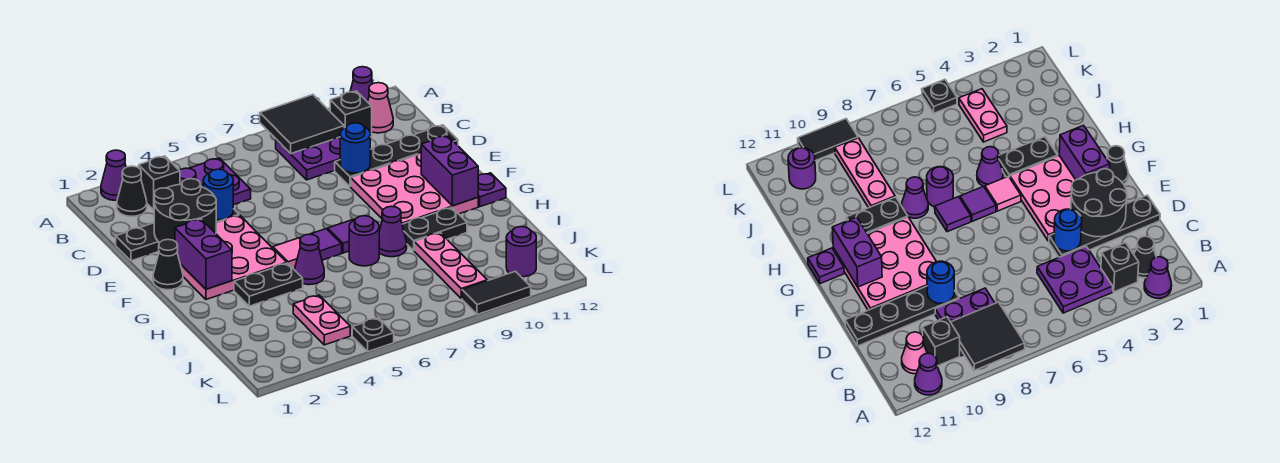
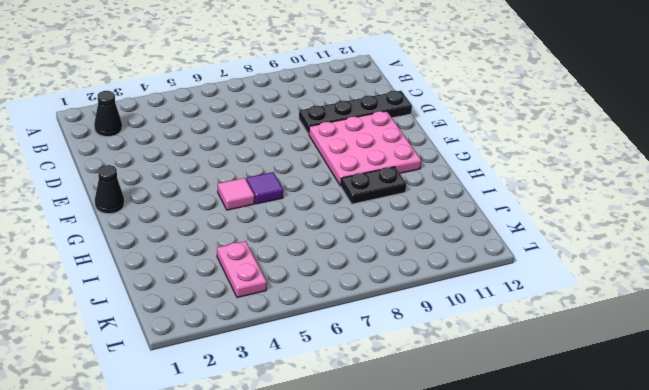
none -> purple cone A2 level 1
none -> purple cone A11 level 1
none -> black brick B3 level 1
none -> purple plate B4:C5 level 1

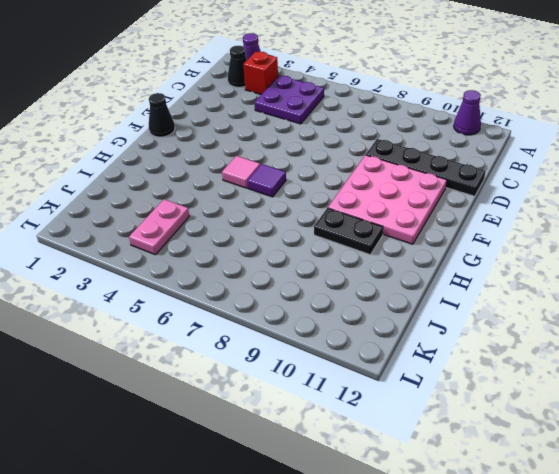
red brick B3 level 1 -> black brick B3 level 1
none -> purple plate B8:C9 level 1
none -> black brick B10 level 1
none -> pink cone B11 level 1
none -> black plate D1:D4 level 1

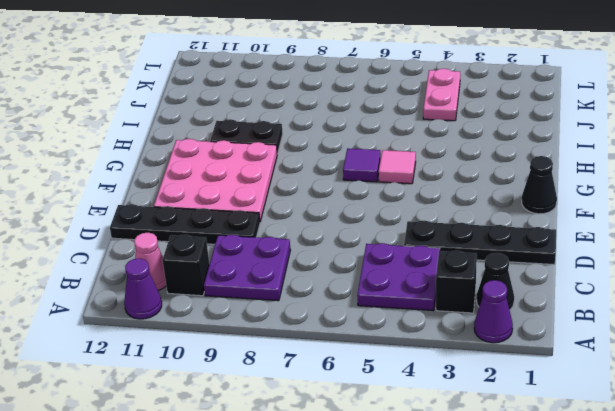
none -> pink plate E2:G4 level 1
none -> purple tile G7 level 1
none -> purple plate G12 level 1
none -> black plate H3:H4 level 1

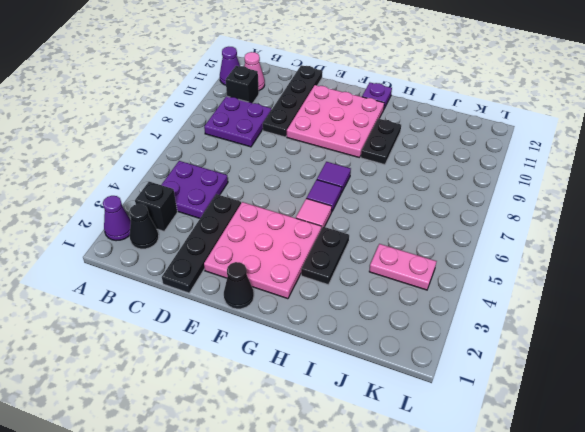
none -> purple cone H5 level 1
none -> purple round brick H7 level 1
none -> purple cone H8 level 1
none -> pink plate I9:K9 level 1

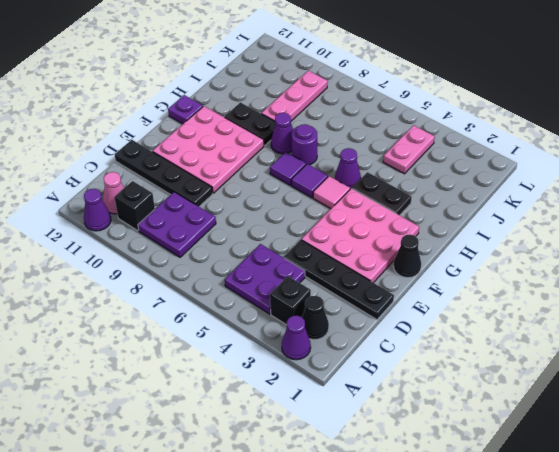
none -> purple round brick K11 level 1
none -> black plate L5 level 1
none -> black tile L9:L10 level 1
none -> black tile A8:B9 level 2

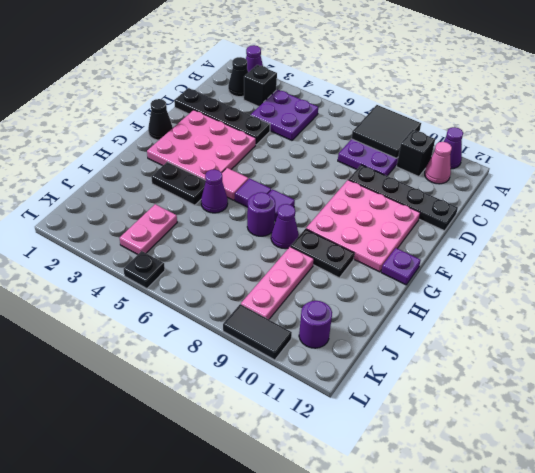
none -> black round brick D2:E3 level 2
none -> blue round brick D4 level 2
none -> blue round brick D9 level 2
none -> purple brick F2:G2 level 2

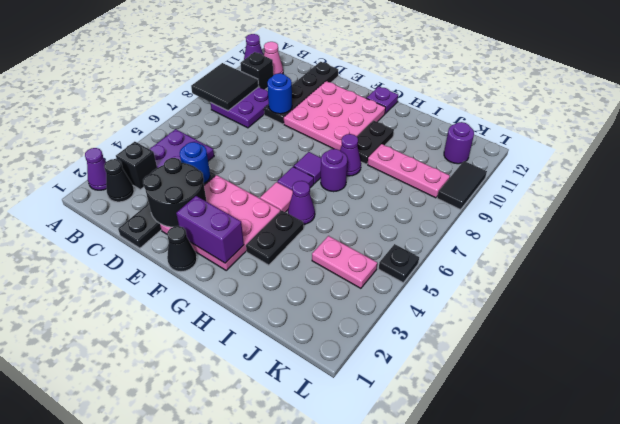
none -> purple brick F11:G11 level 2

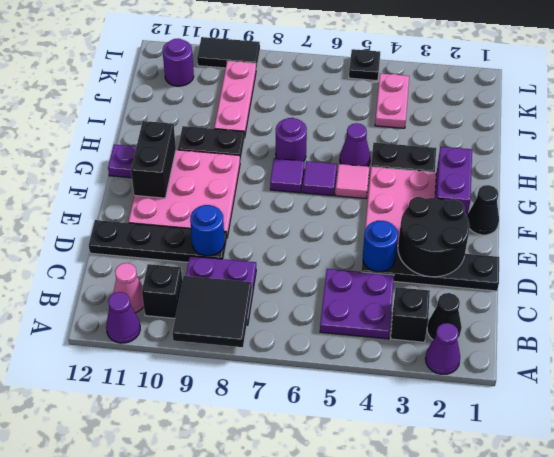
black brick F11:G11 level 2 -> purple brick F11:G11 level 2
none -> purple cone H8 level 1

